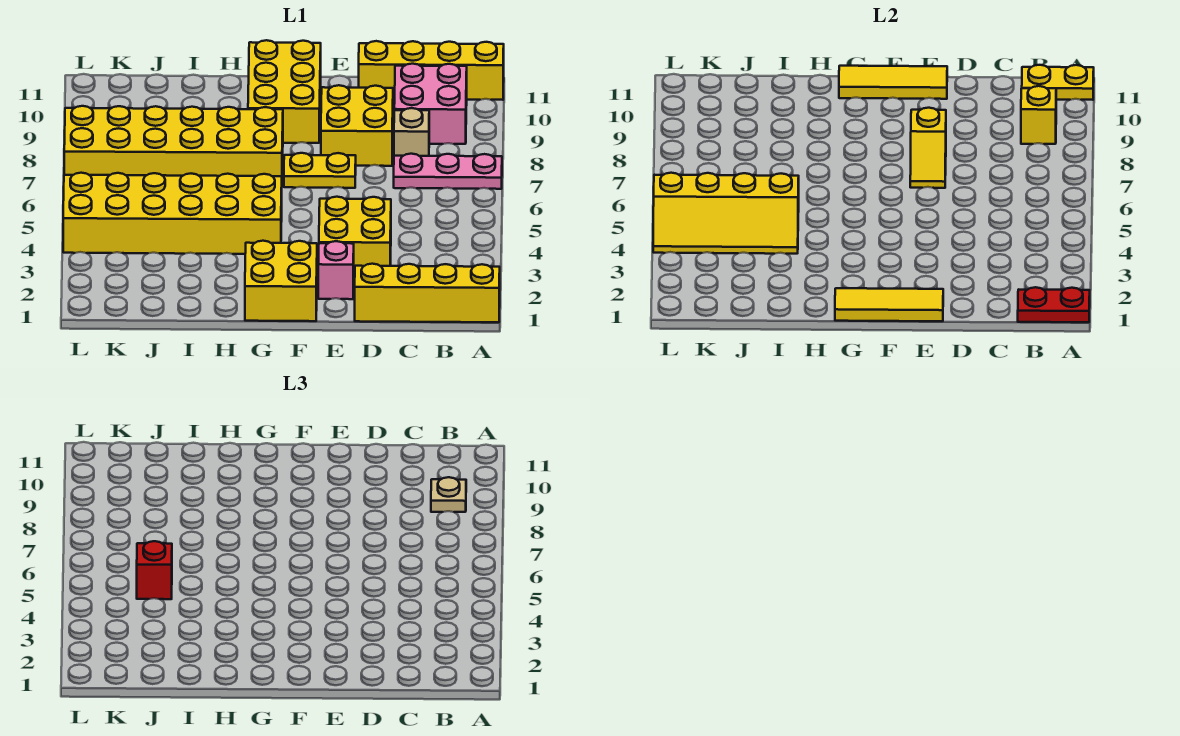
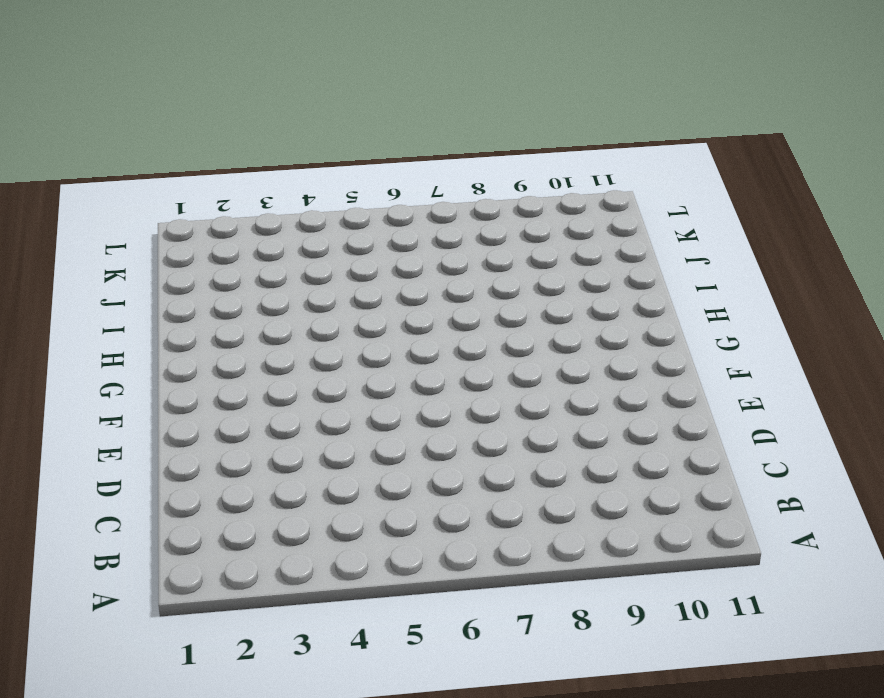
none -> yellow brick A1:D1 level 1
none -> pink plate A7:C7 level 1
none -> yellow brick A11:D11 level 1

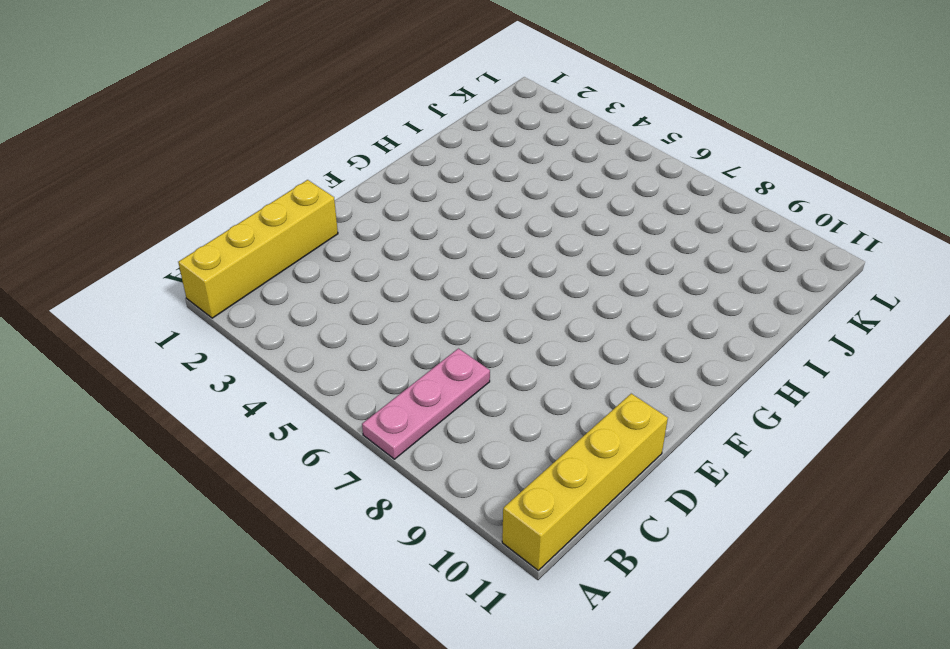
none -> pink brick B9:C10 level 1
none -> tan brick C8 level 1
none -> yellow brick D3:E4 level 1

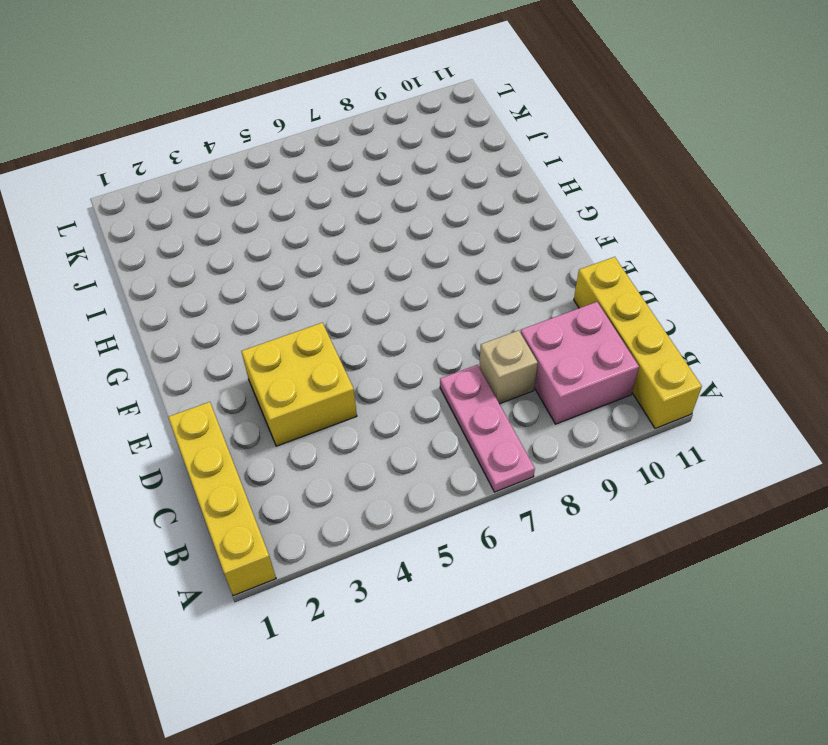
none -> yellow brick D8:E9 level 1
none -> pink brick E2 level 1
none -> yellow plate E7:F7 level 1

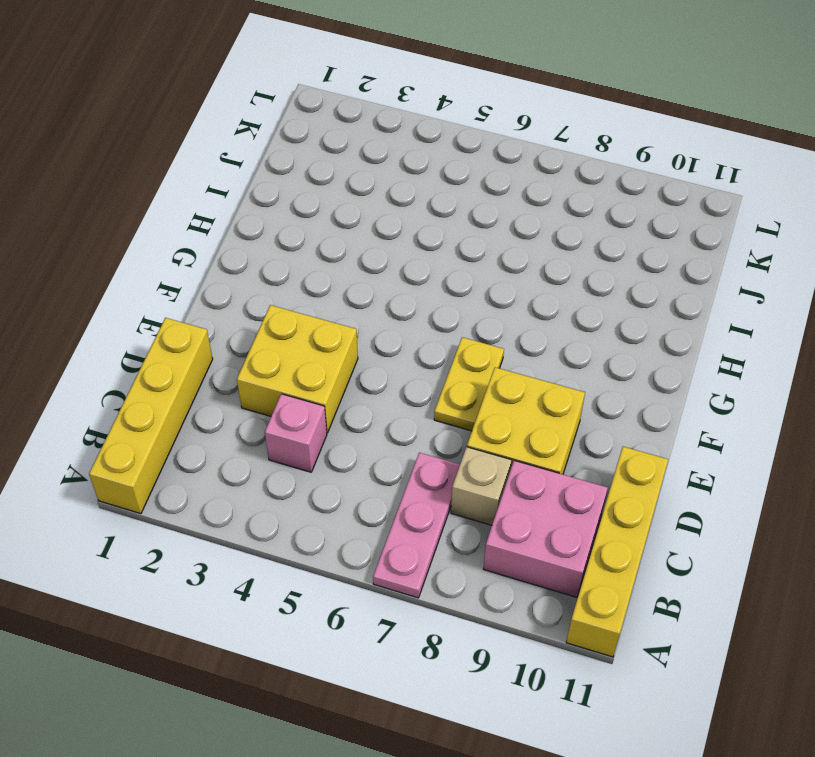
pink brick C4 level 1 -> pink brick E2 level 1
none -> yellow brick F1:G2 level 1
none -> yellow brick F9:G11 level 1
none -> yellow brick G4:L5 level 1

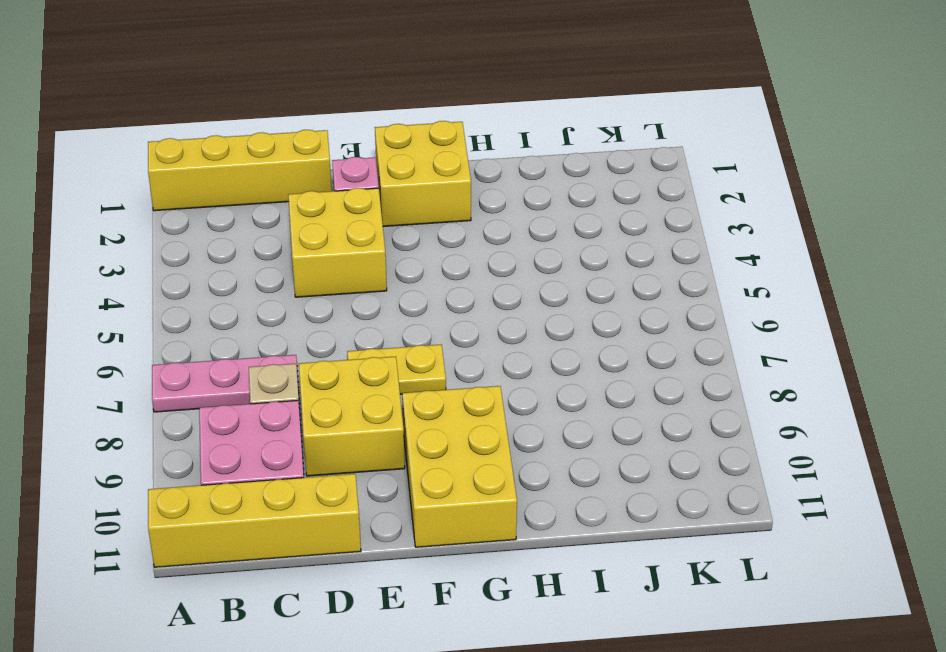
none -> yellow brick G4:L5 level 1
none -> yellow brick G7:L8 level 1
none -> red plate A1:B1 level 2

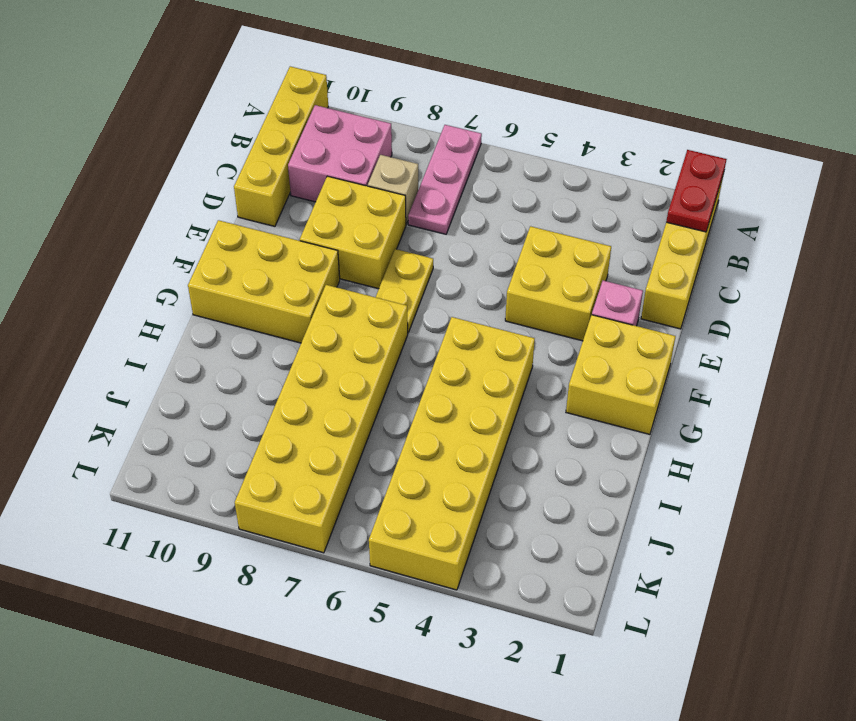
none -> yellow plate A11:B11 level 2
none -> yellow brick B9 level 2
none -> yellow tile E1:G1 level 2

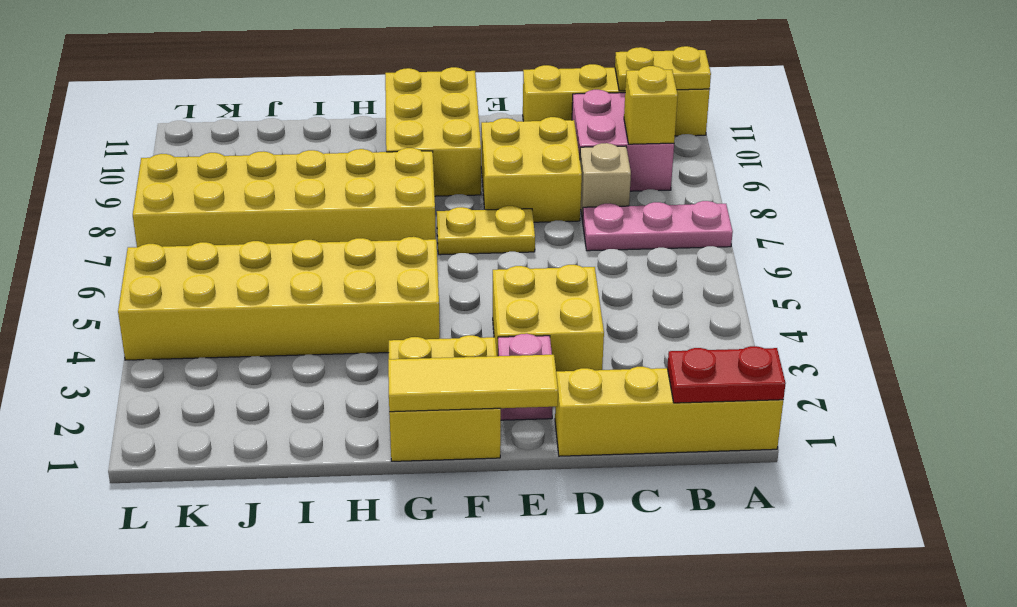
none -> yellow slope E7:E8 level 2 top 8
none -> yellow tile E11:G11 level 2
none -> yellow slope I4:L5 level 2 top 5

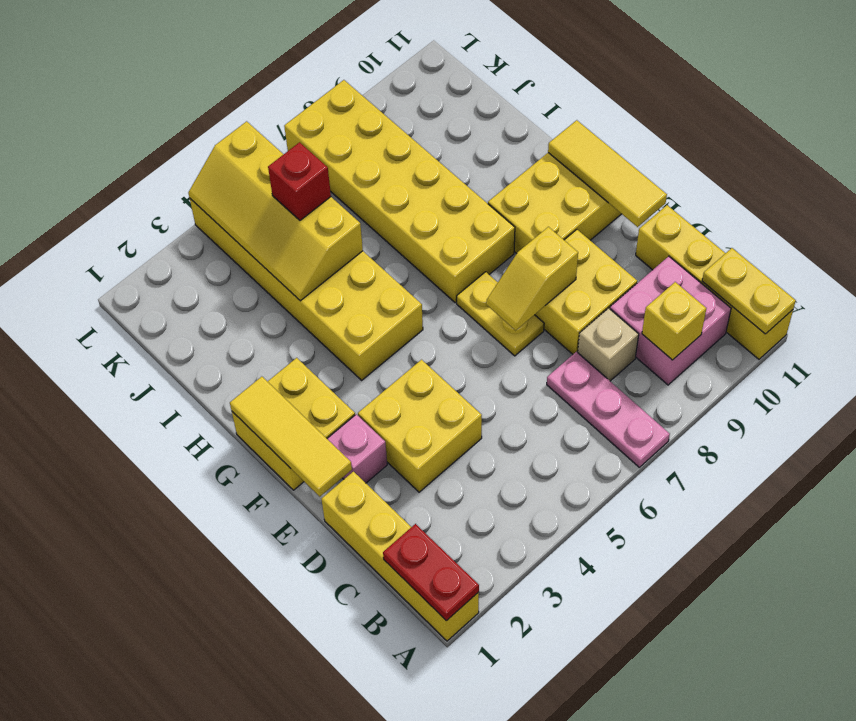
none -> tan plate B9 level 3

